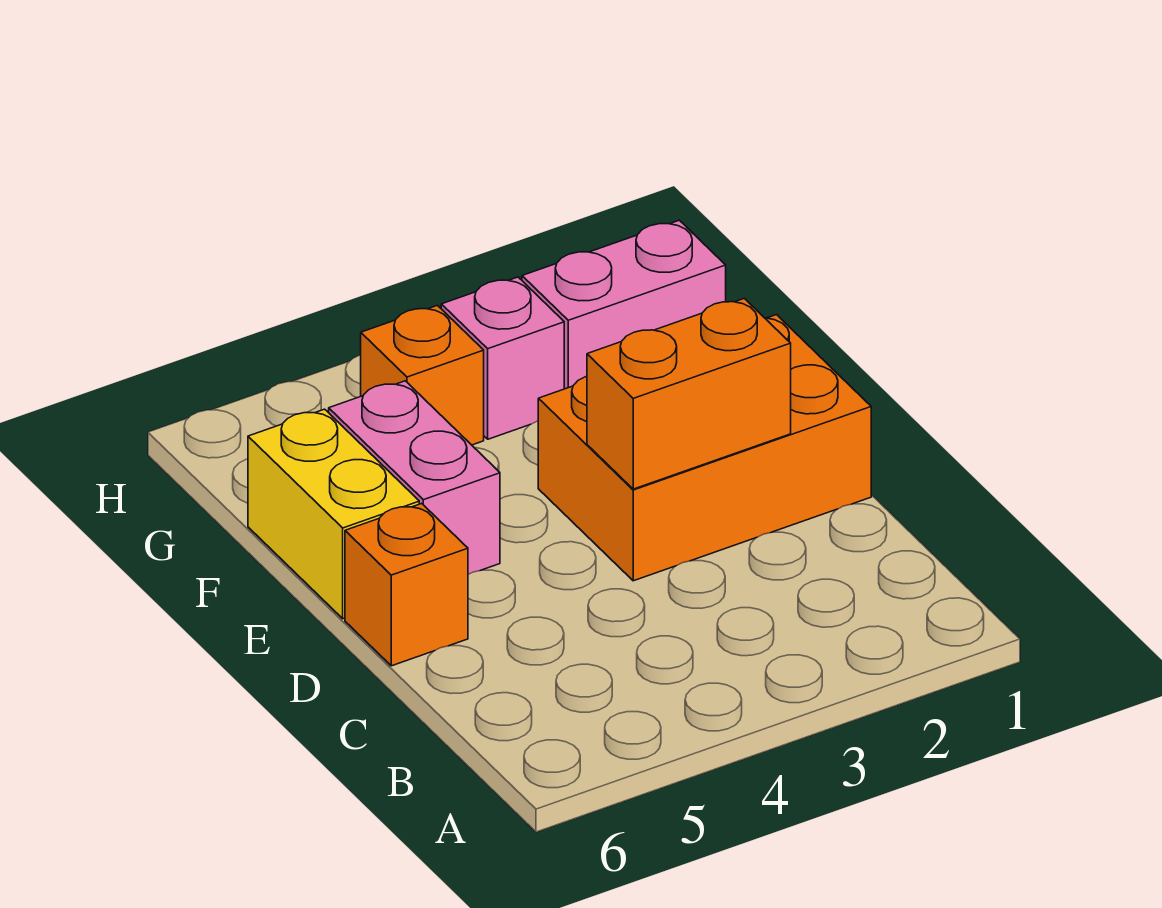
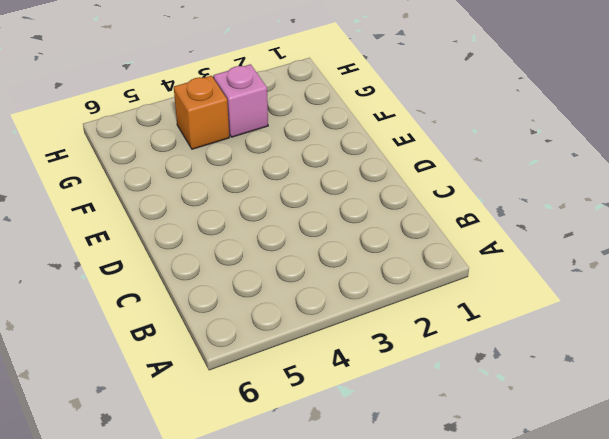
none -> orange brick D1:E3 level 1
none -> orange brick D6 level 1

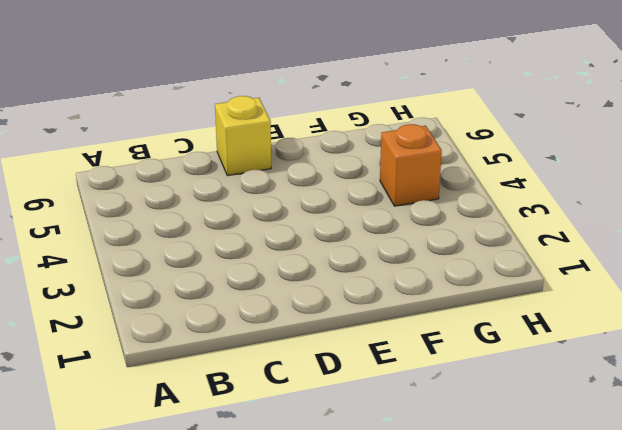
yellow brick D6 level 1 -> orange brick D6 level 1
none -> orange brick D1:E3 level 1
none -> pink brick E5:F5 level 1

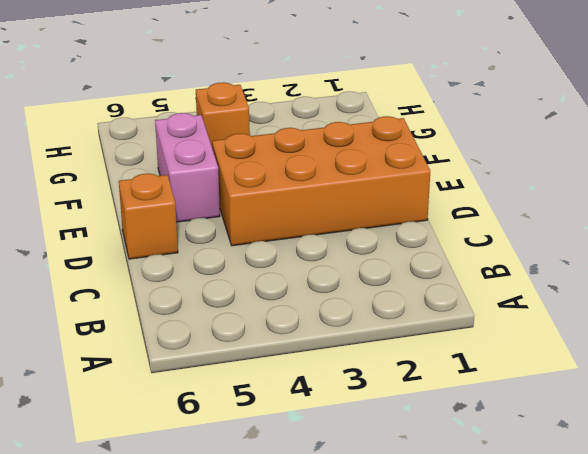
orange brick D1:E4 level 1 -> orange brick D1:E3 level 1
none -> yellow brick E6:F6 level 1
none -> pink brick G1:G2 level 1

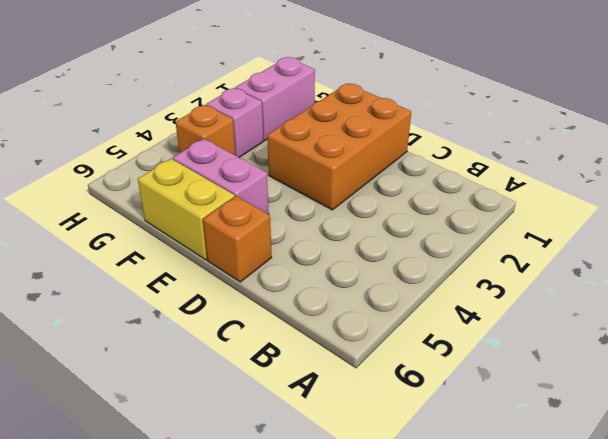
none -> orange brick D2:D3 level 2

